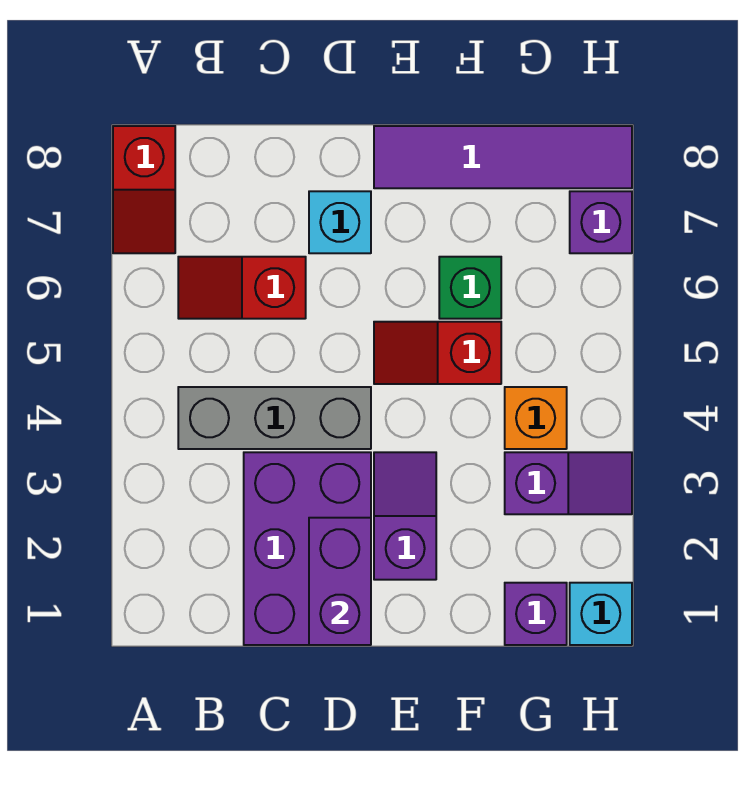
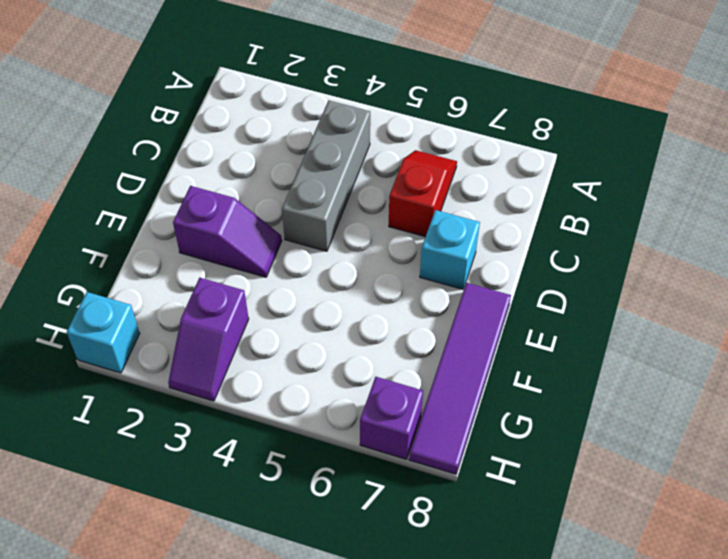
none -> red slope A7:A8 level 1 top 8
none -> purple brick C1:D3 level 1
none -> red slope E5:F5 level 1 top F

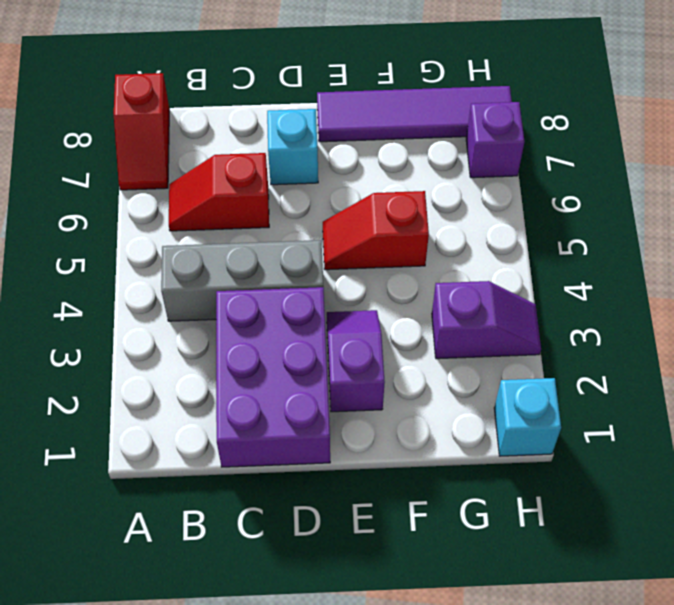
none -> green brick F6 level 1
none -> purple brick G1 level 1
none -> orange brick G4 level 1

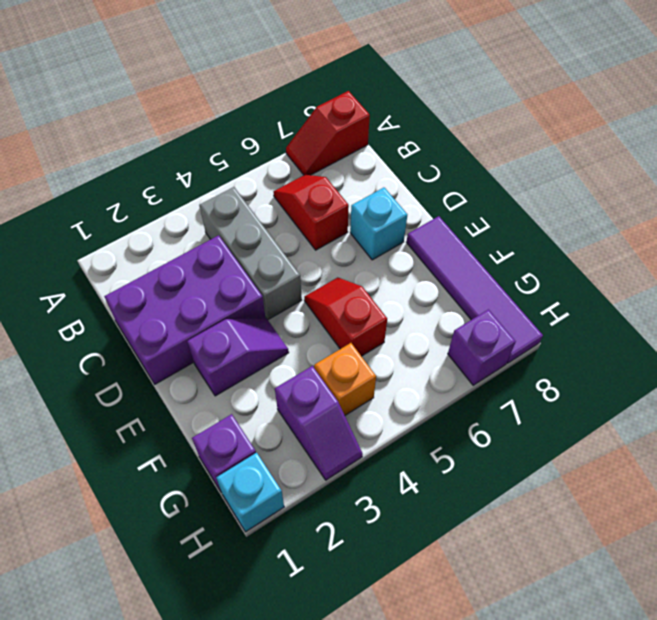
none -> green brick F6 level 1
none -> purple brick D1:D2 level 2

